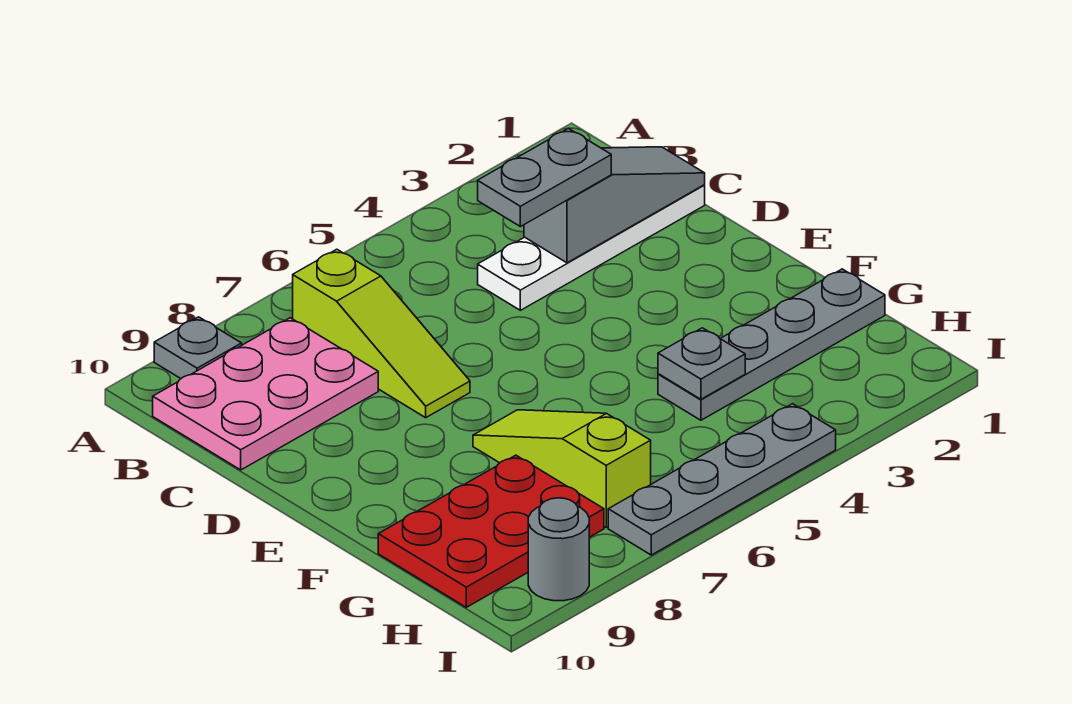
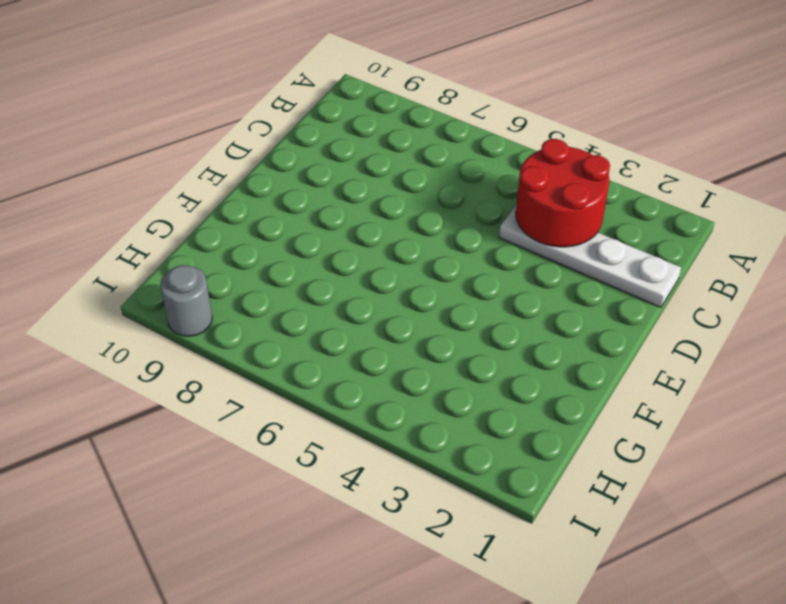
red round brick B3:C4 level 2 -> grey slope C1:C3 level 2 top 3
none -> grey plate A9 level 1
none -> lime slope B7:D7 level 1 top B
none -> pink plate B8:C10 level 1

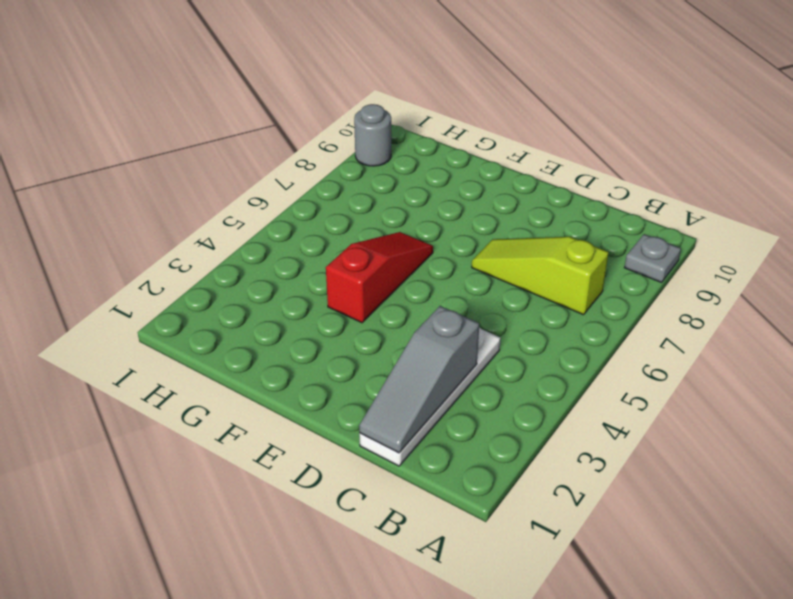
red slope F4:F6 level 1 top 4 -> none
none -> pink plate B8:C10 level 1
none -> lime slope F7:H7 level 1 top H
none -> grey plate G1:G4 level 1

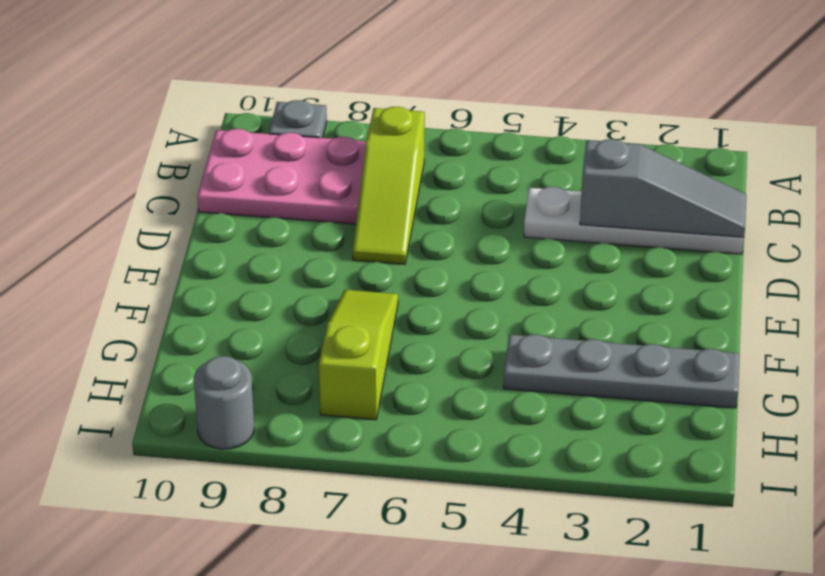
none -> red plate G8:H10 level 1
none -> grey plate I4:I7 level 1
none -> grey plate G4 level 2

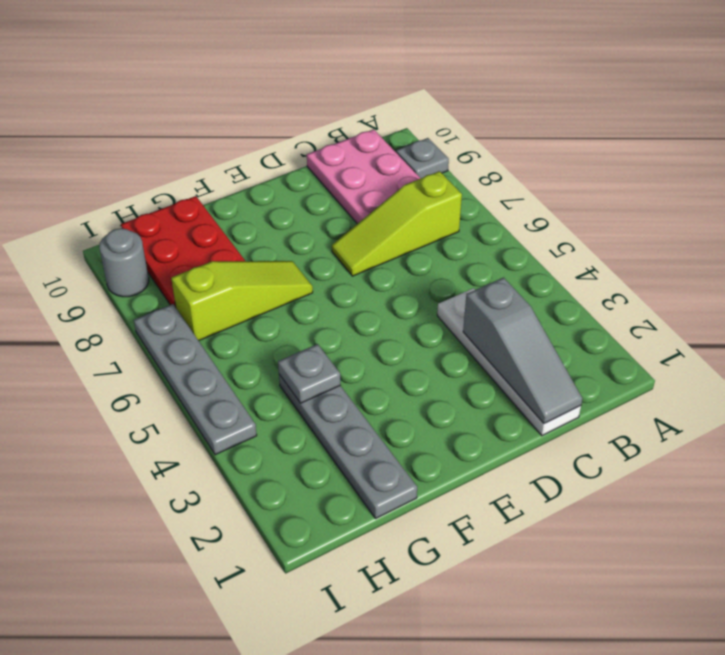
none -> grey plate C3:C4 level 3

